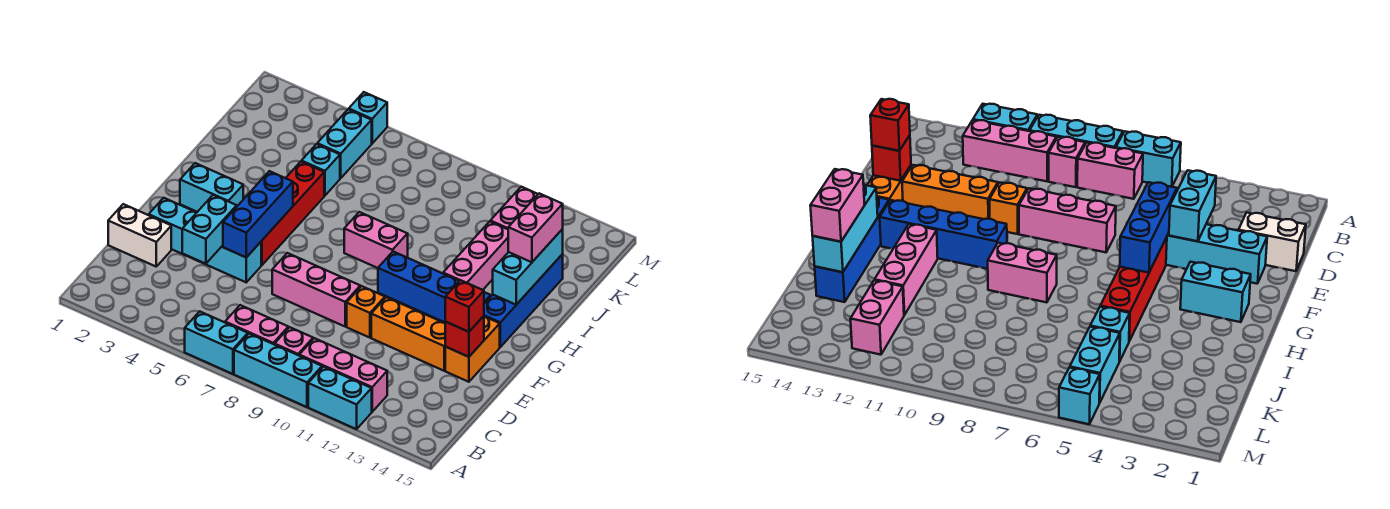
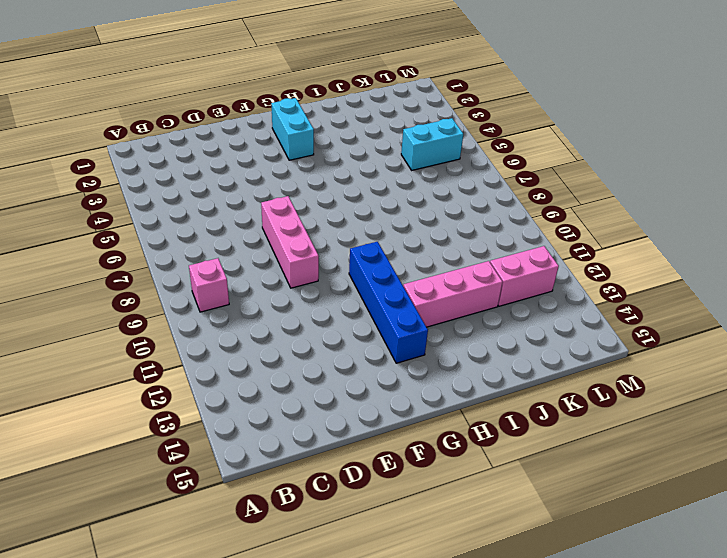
none -> cyan brick A6:A7 level 1
none -> cyan brick A8:A10 level 1
none -> cyan brick A11:A12 level 1

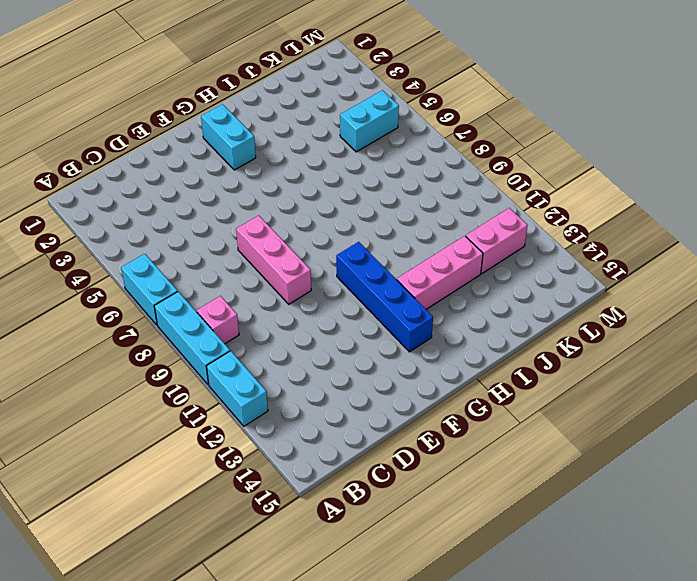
none -> pink brick B7:B8 level 1
none -> pink brick B10:B12 level 1
none -> white brick D1:D2 level 1

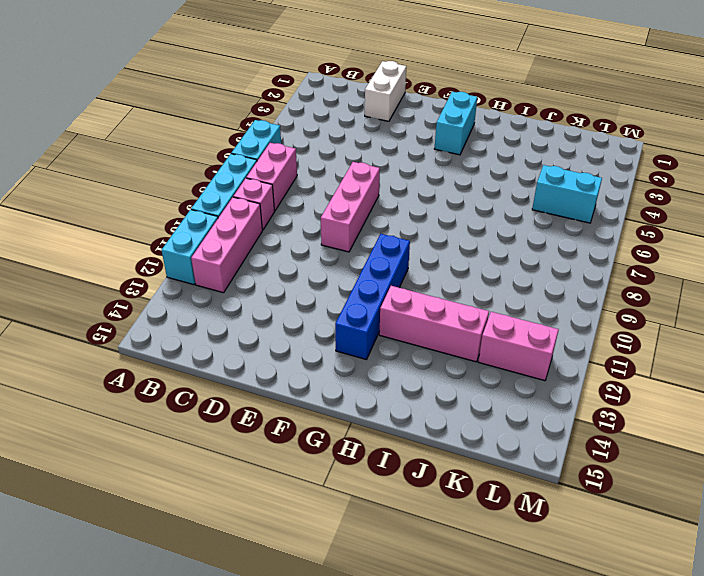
none -> cyan brick E2:E5 level 1
none -> orange brick E10 level 1
none -> orange brick E11:E13 level 1

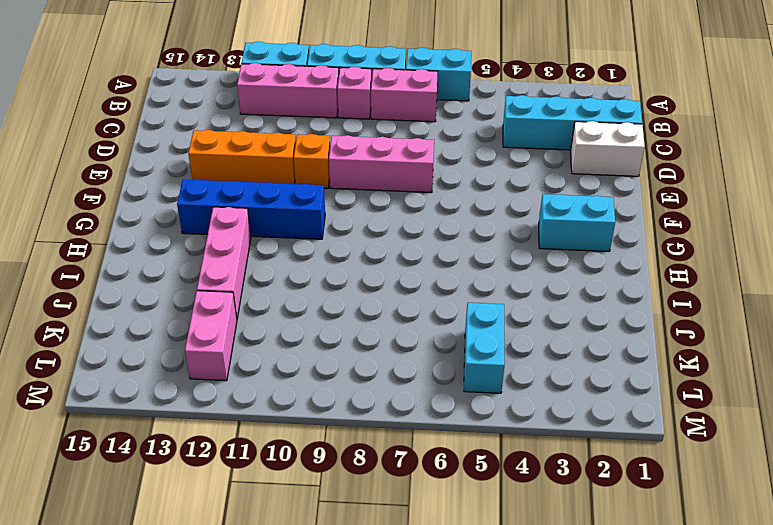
cyan brick C1:C4 level 1 -> cyan brick E2:E5 level 1
none -> orange brick E14:F14 level 1
none -> red brick F5:I5 level 1
none -> blue brick G14:J14 level 1

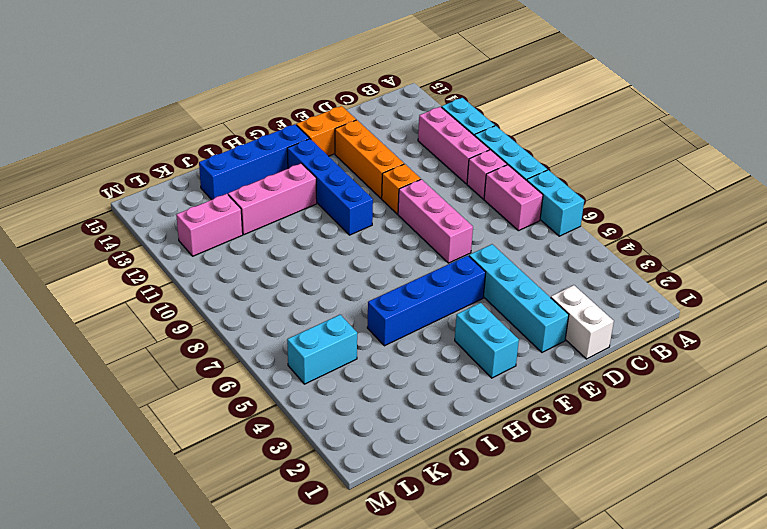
blue brick F5:I5 level 1 -> red brick F5:I5 level 1
none -> pink brick H8:H9 level 1
none -> cyan brick J5 level 1
none -> cyan brick M5 level 1

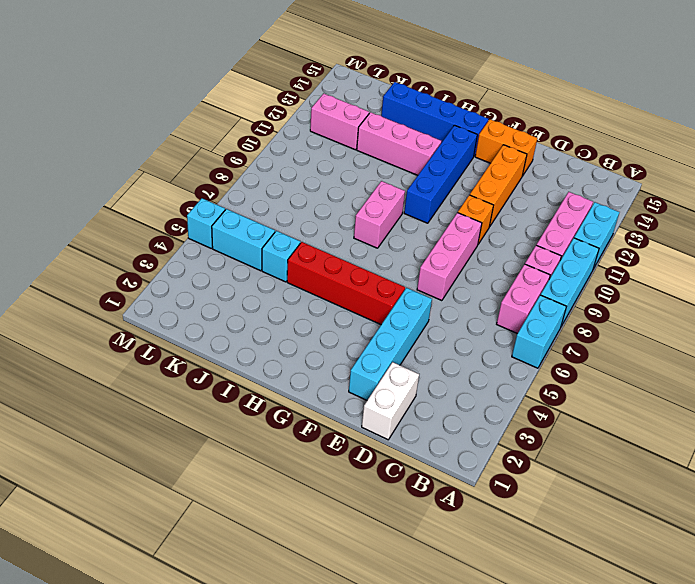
none -> cyan brick G2:G3 level 1
none -> cyan brick D4:E4 level 2
none -> blue brick E5:G5 level 2

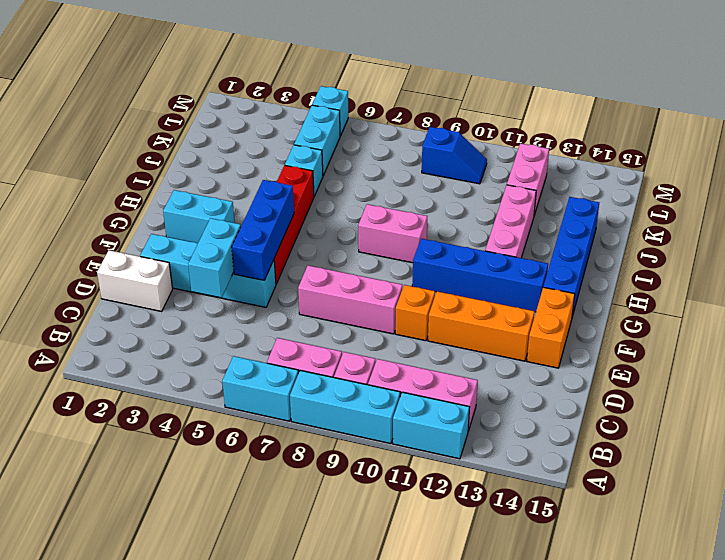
blue slope L9:L10 level 1 top 9 -> none
none -> red brick E14 level 2
none -> cyan brick H14:J14 level 2
none -> red brick E14 level 3

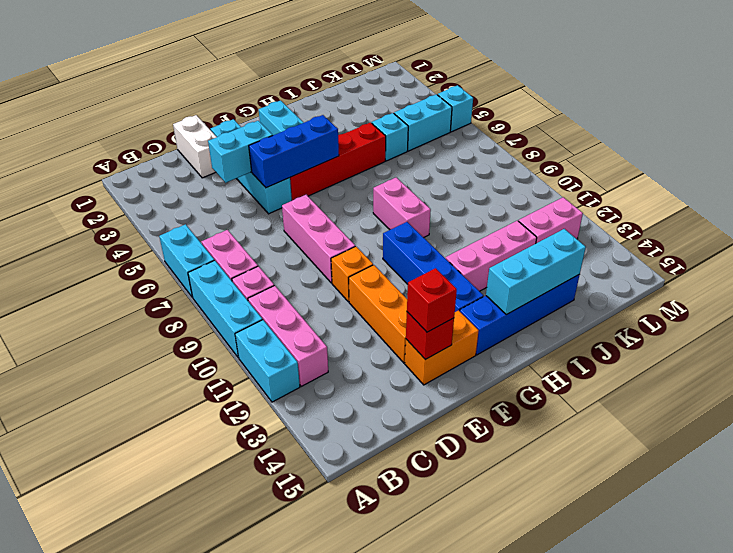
none -> pink brick I14:J14 level 3

